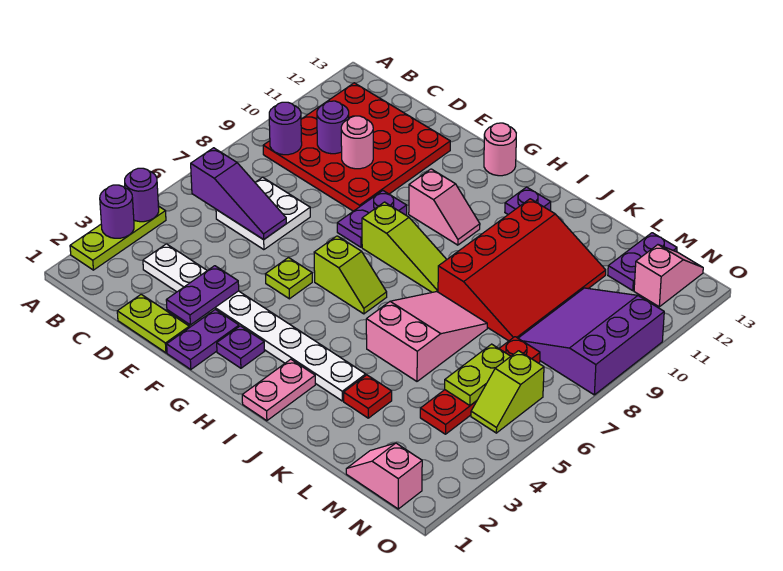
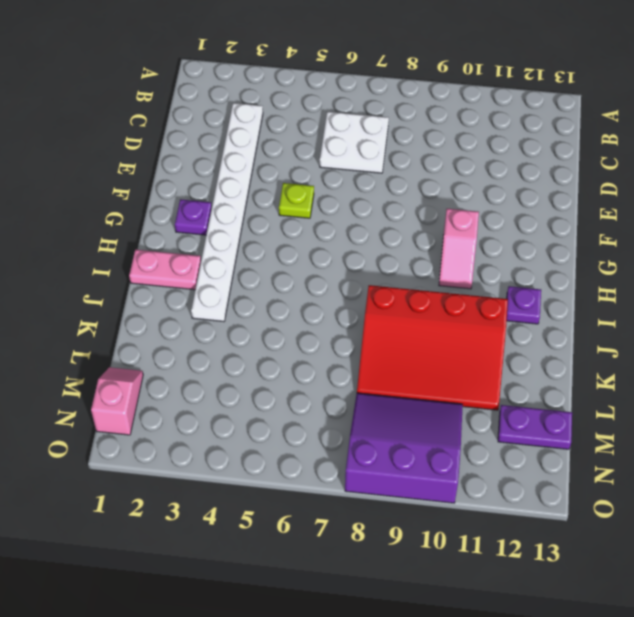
none -> lime plate A2:A4 level 1
none -> red plate B9:E12 level 1
none -> lime plate D1:E1 level 1
none -> purple plate F1:F2 level 1

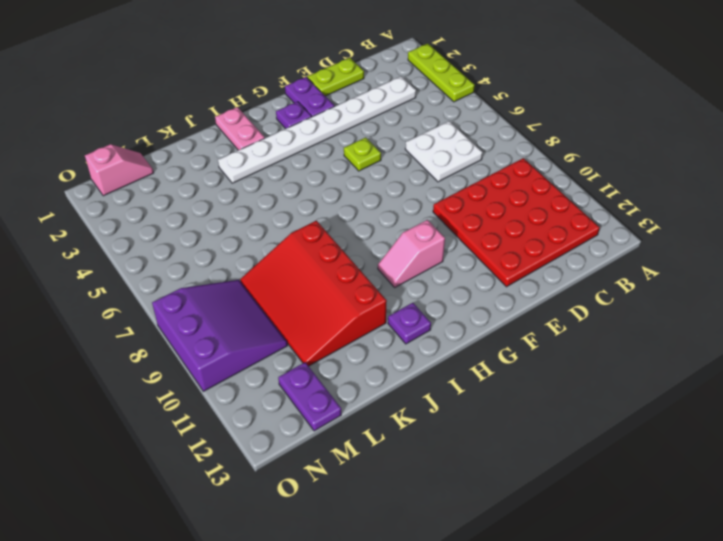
none -> purple plate F8:F9 level 1
none -> lime slope G6:H6 level 1 top G
none -> lime slope G8:I8 level 1 top G
none -> pink round brick G13 level 1

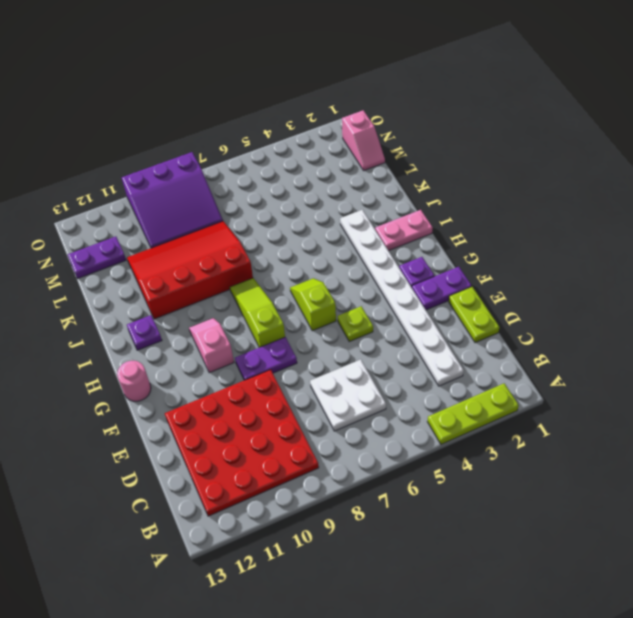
none -> pink slope J5:K7 level 1 top 5
none -> red plate K3 level 1
none -> red plate M4:M7 level 1
none -> lime slope N5:N6 level 1 top 6

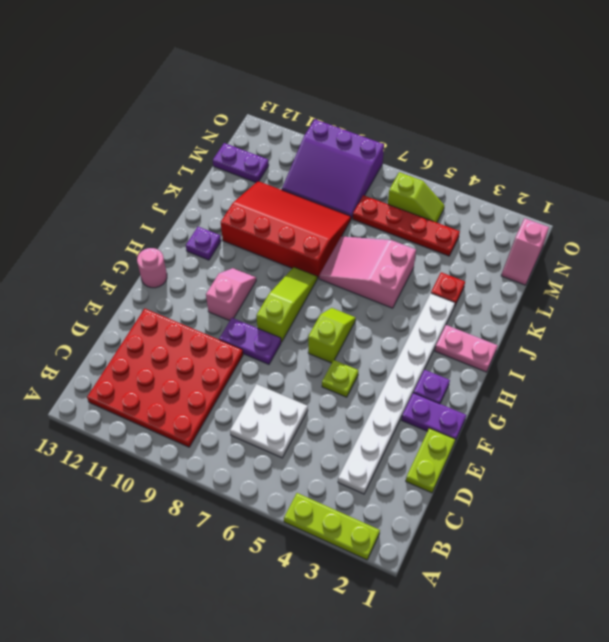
none -> pink slope N12:N13 level 1 top 12
none -> purple round brick A3 level 2
none -> purple round brick A4 level 2
none -> purple slope B6:D6 level 2 top B

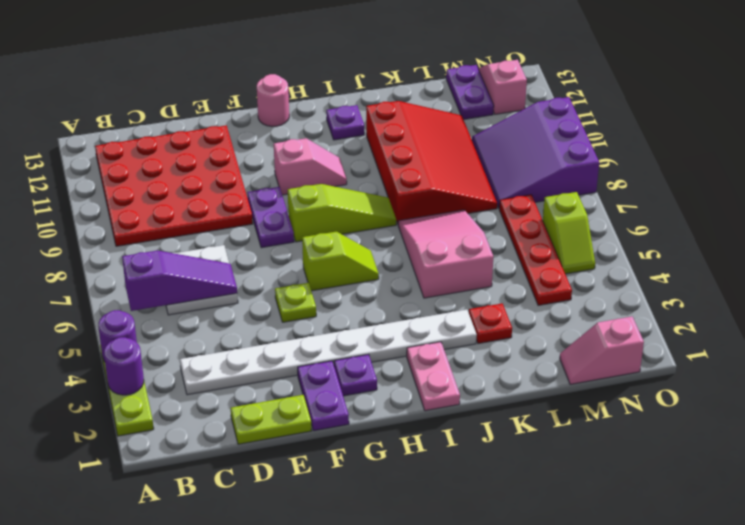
none -> purple round brick B9 level 2
none -> purple round brick C10 level 2
none -> pink round brick D10 level 2
none -> purple plate E2:E3 level 2

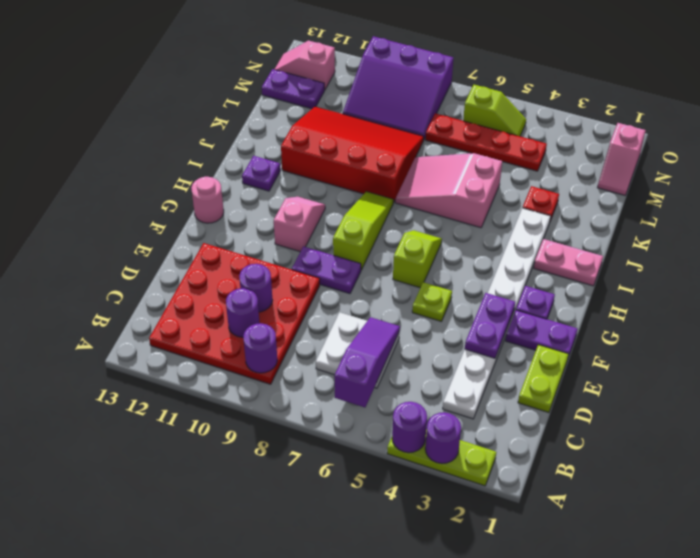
purple round brick D10 level 2 -> pink round brick D10 level 2
purple plate E3:F3 level 2 -> purple plate E2:E3 level 2
none -> lime plate M5:M6 level 2

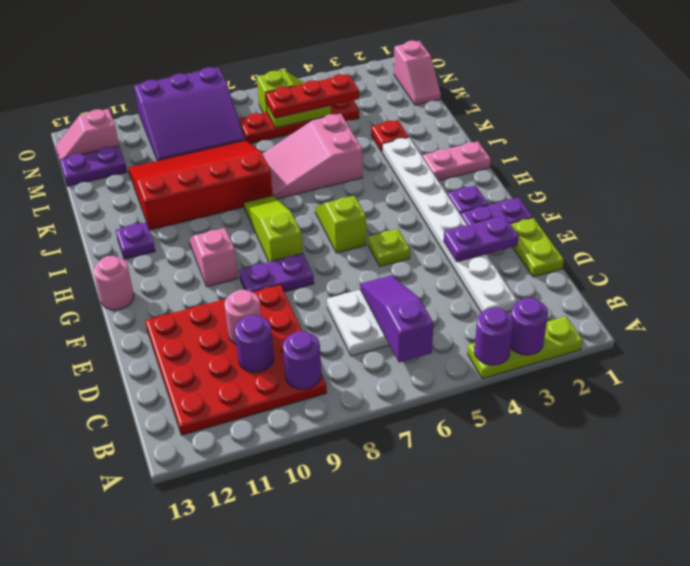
red plate M4:M6 level 3 -> none

